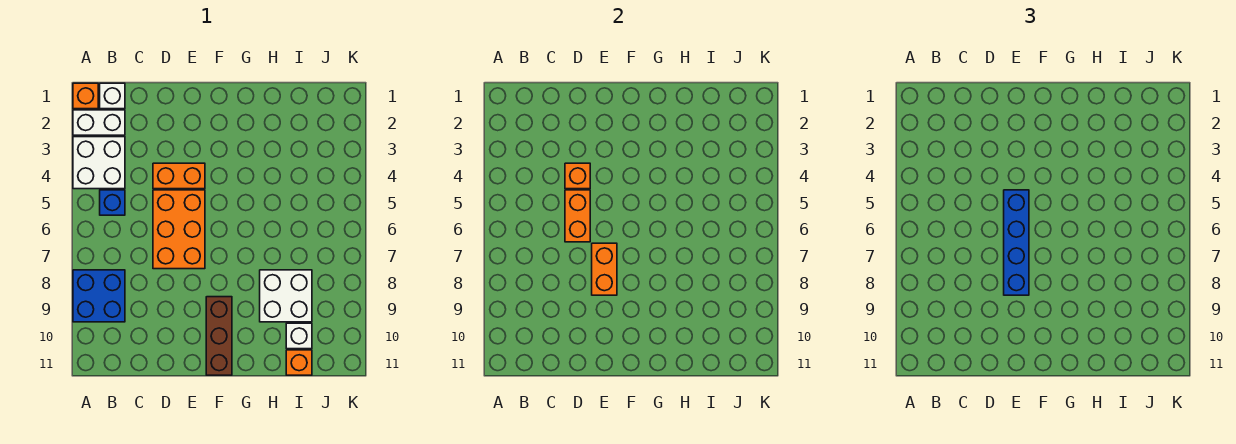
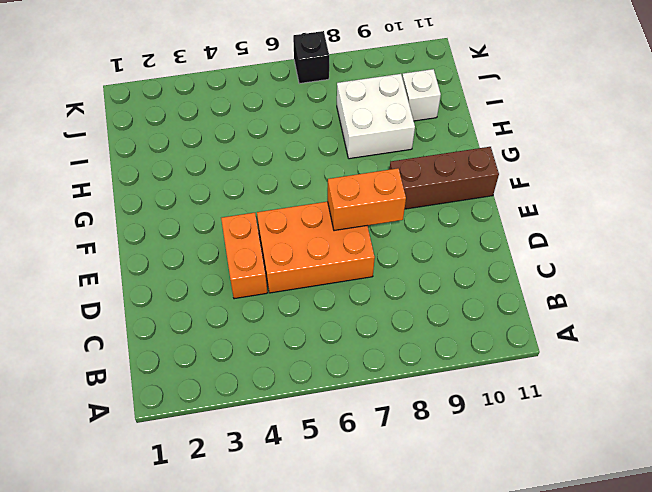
black brick K7 level 1 -> none
none -> orange brick A1 level 1
none -> white brick A2:B2 level 1
none -> white brick A3:B4 level 1

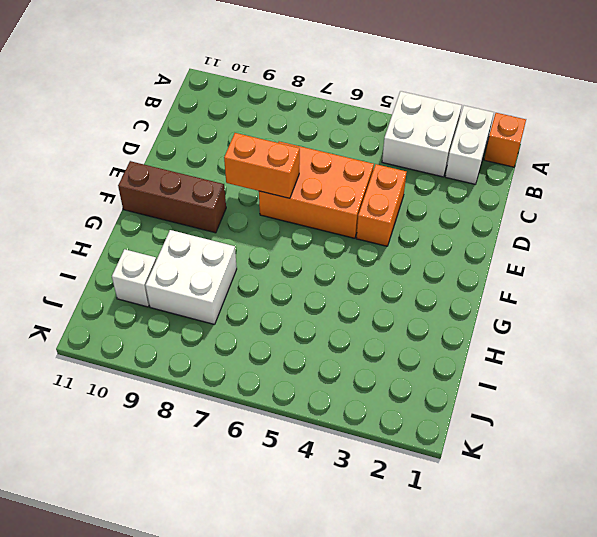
none -> blue brick A8:B9 level 1
none -> white brick B1 level 1
none -> blue brick B5 level 1

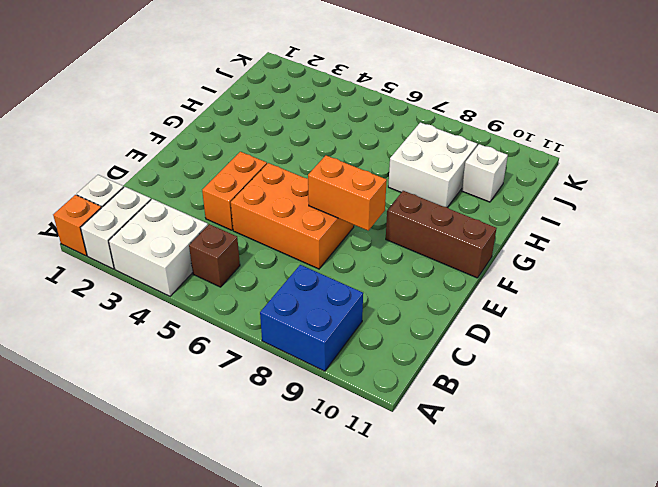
brown brick B5 level 1 -> blue brick B5 level 1
none -> orange brick I11 level 1
none -> orange brick D4 level 2
none -> orange brick D5:D6 level 2

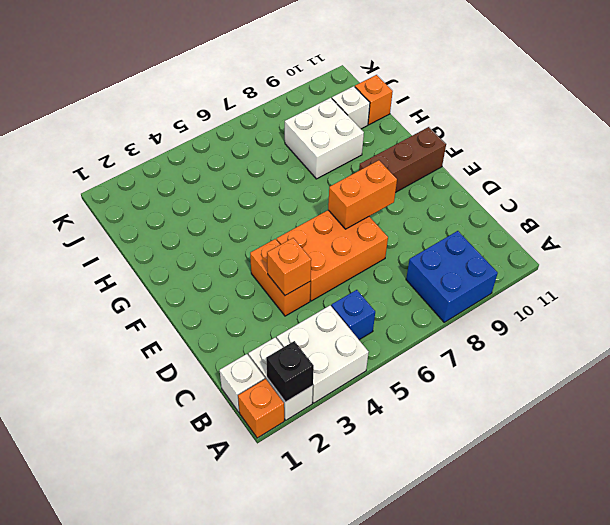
black brick A2 level 2 -> none
none -> orange brick D5:D6 level 2
none -> blue brick E5:E8 level 3

